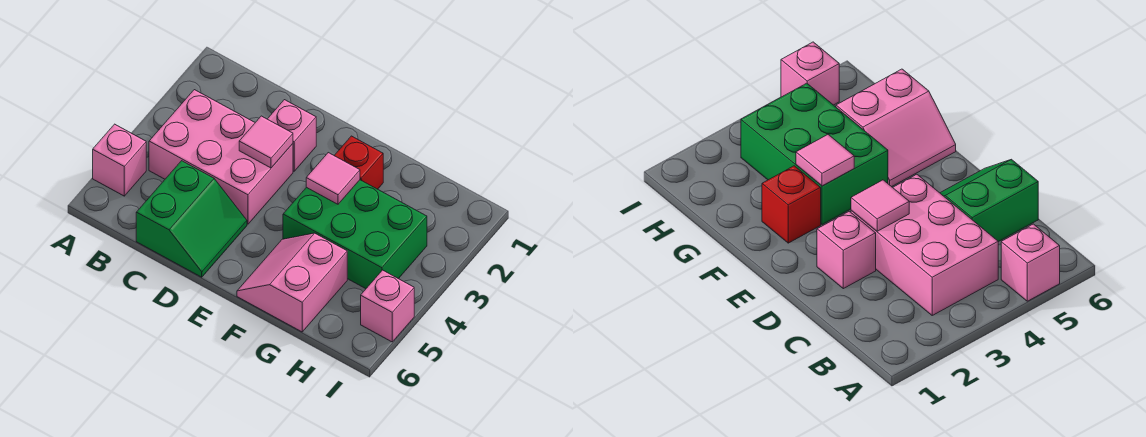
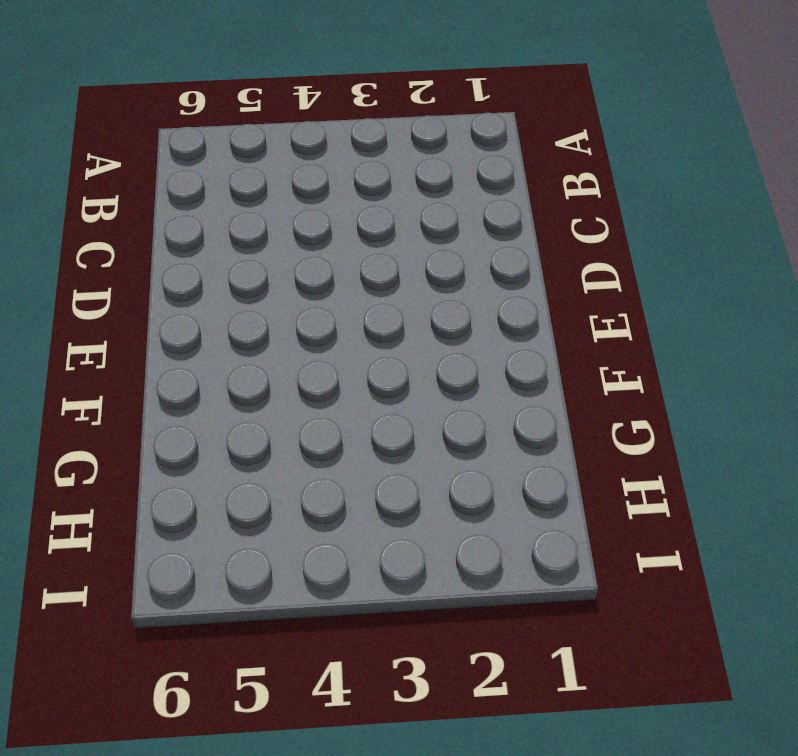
none -> pink brick A5 level 1
none -> pink brick B3:D4 level 1

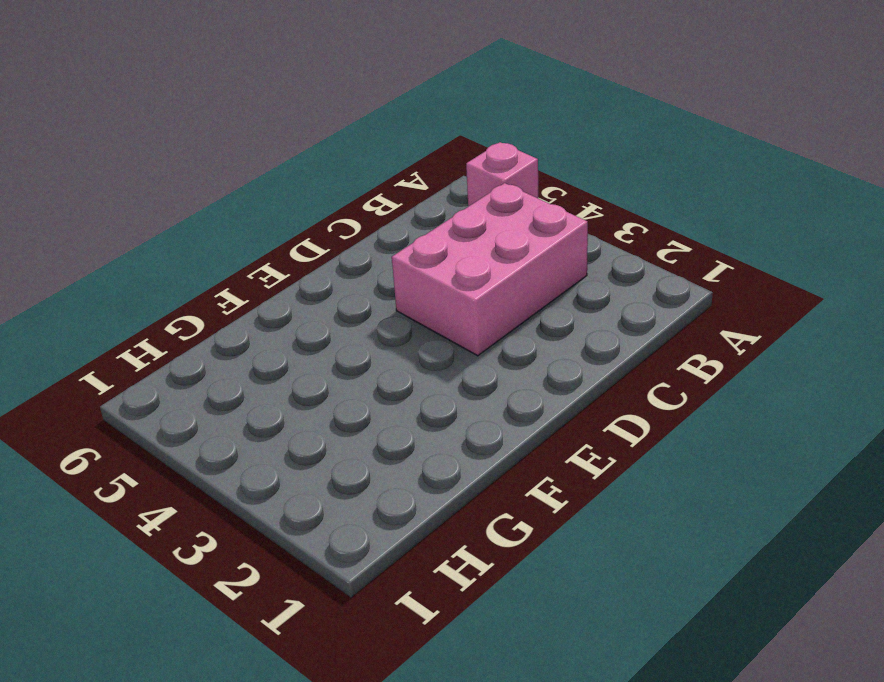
none -> green slope C5:D6 level 1 top C
none -> pink brick D2 level 1

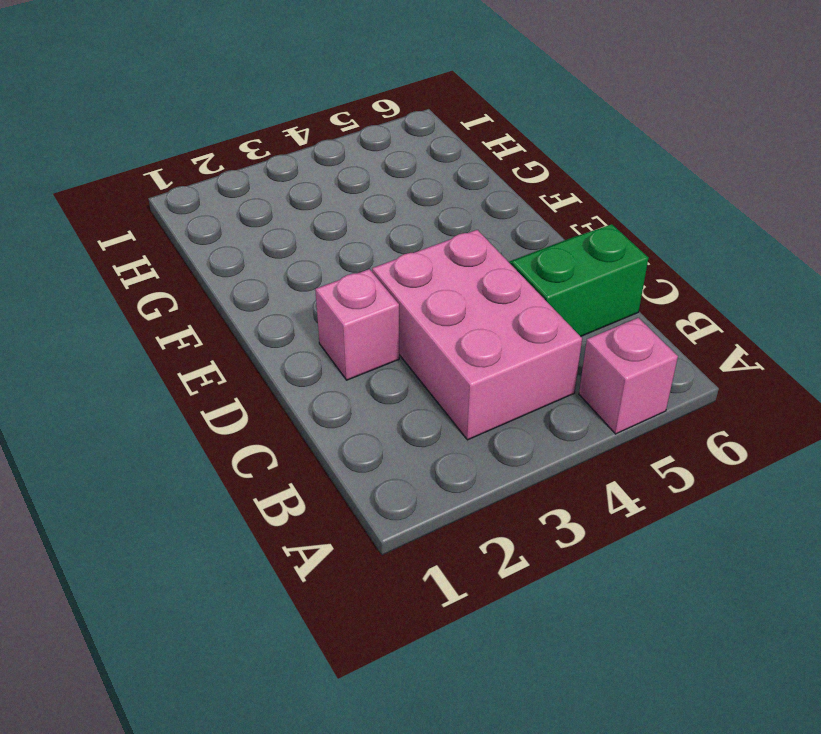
none -> red brick F2 level 1
none -> green brick F3:H4 level 1

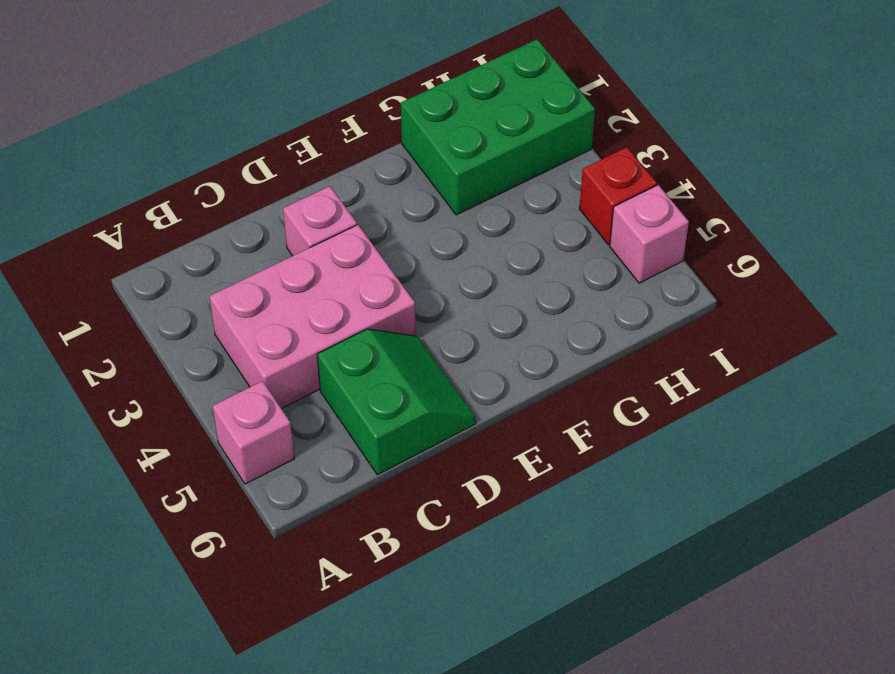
green brick G1:I2 level 1 -> green brick F3:H4 level 1
red brick I4 level 1 -> red brick F2 level 1
none -> pink slope F5:G6 level 1 top G
none -> pink tile D3 level 2

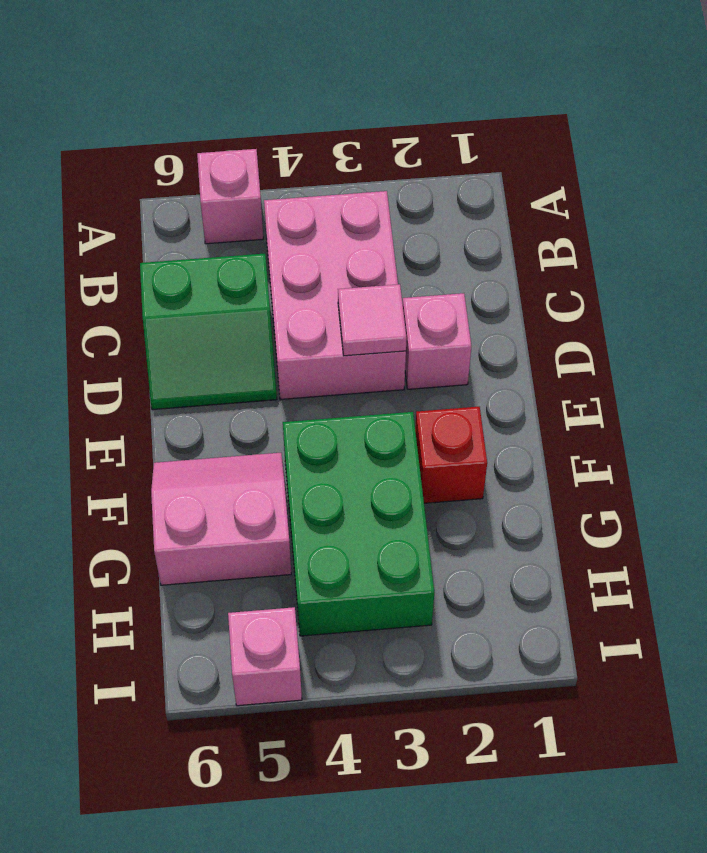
none -> pink tile F3 level 2

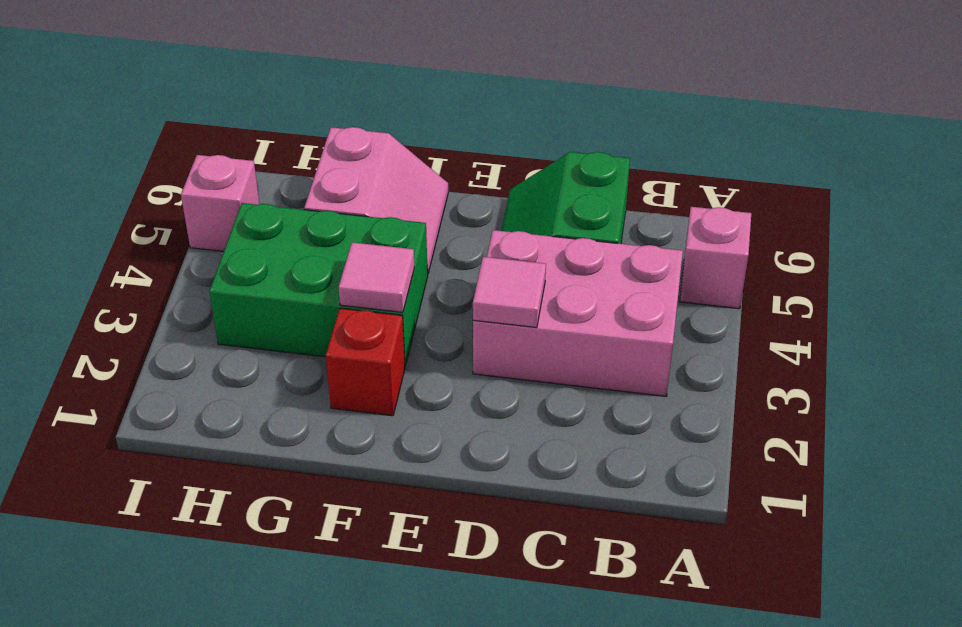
none -> pink brick D2 level 1

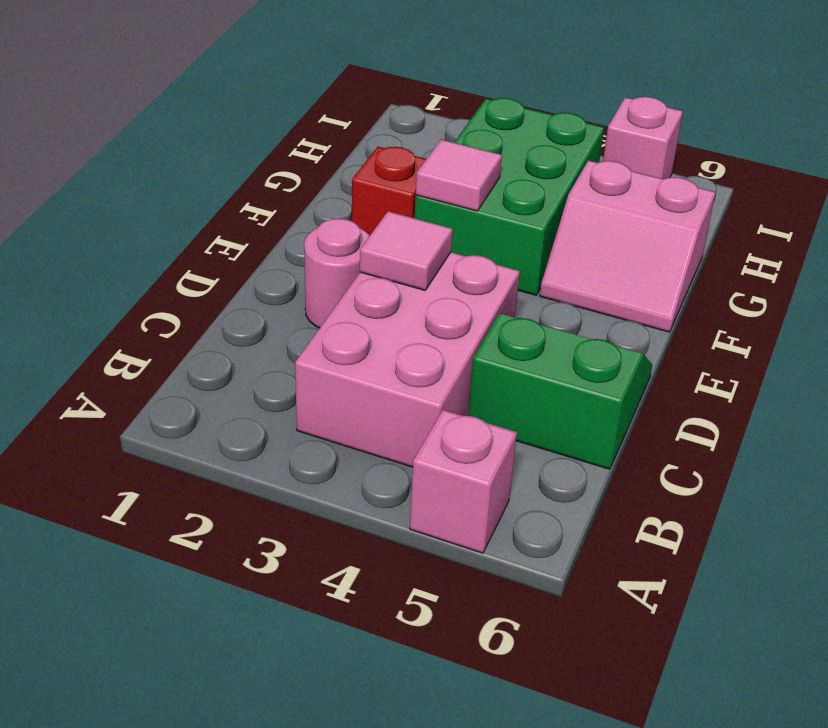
pink round brick D2 level 1 -> pink brick D2 level 1

